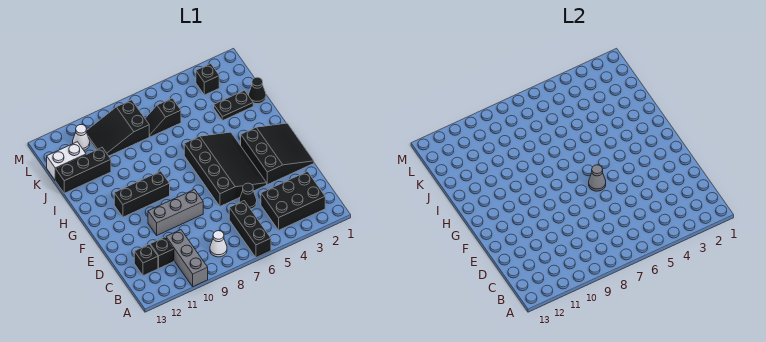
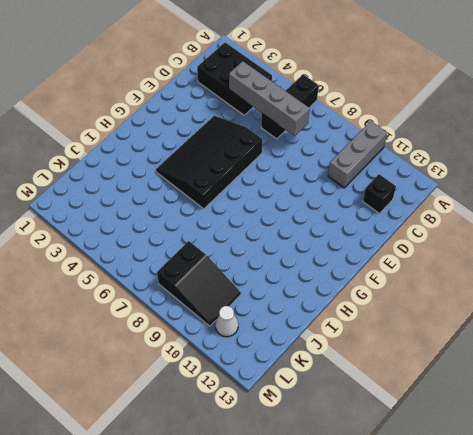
grey brick C4:C7 level 2 -> none
none -> white cone B8 level 1
none -> black brick C11 level 1
none -> black cone D5 level 1

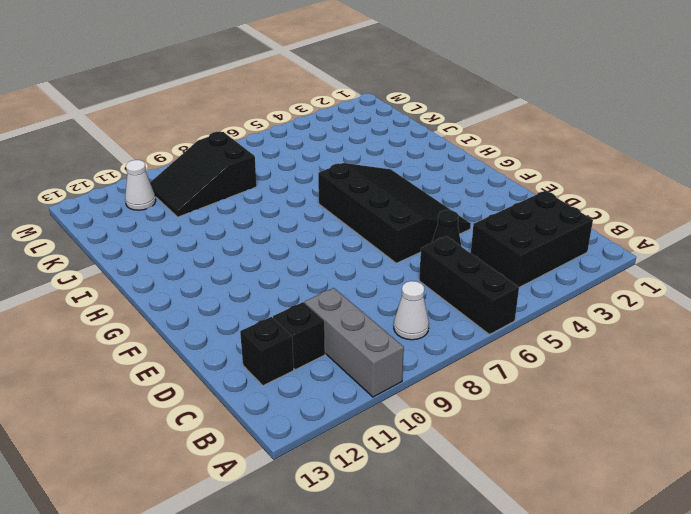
none -> black slope E1:G3 level 1 top 3
none -> grey brick E8:E10 level 1
none -> black brick G9:G11 level 1

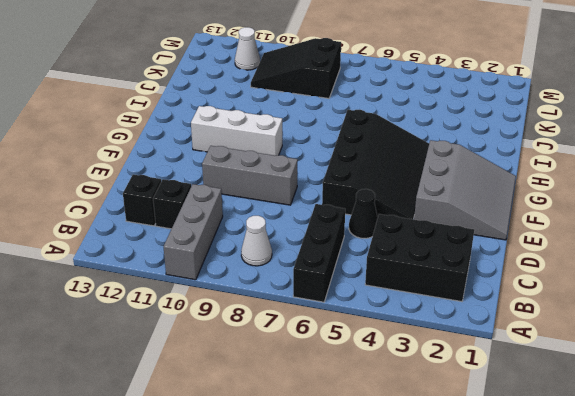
grey slope E1:G3 level 1 top 3 -> black slope E1:G3 level 1 top 3
white brick G9:G11 level 1 -> black brick G9:G11 level 1
none -> black cone J1 level 1
none -> black plate J2:J3 level 1
none -> black brick J11:J13 level 1

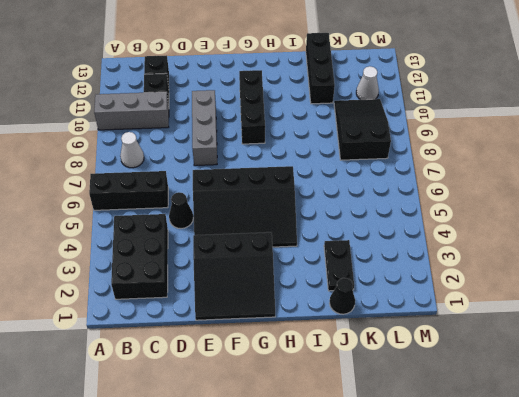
none -> black slope K6:K7 level 1 top 6
none -> white brick K12:K13 level 1
none -> black brick L3 level 1

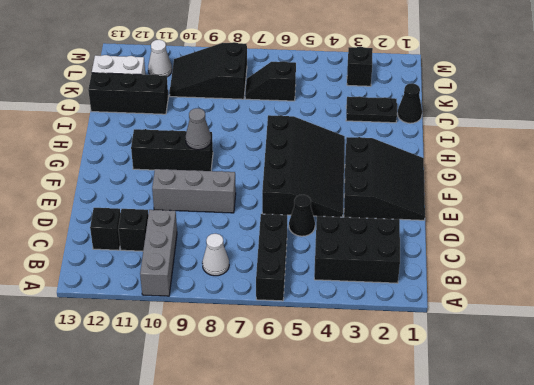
grey cone G9 level 2 -> grey cone F6 level 2

